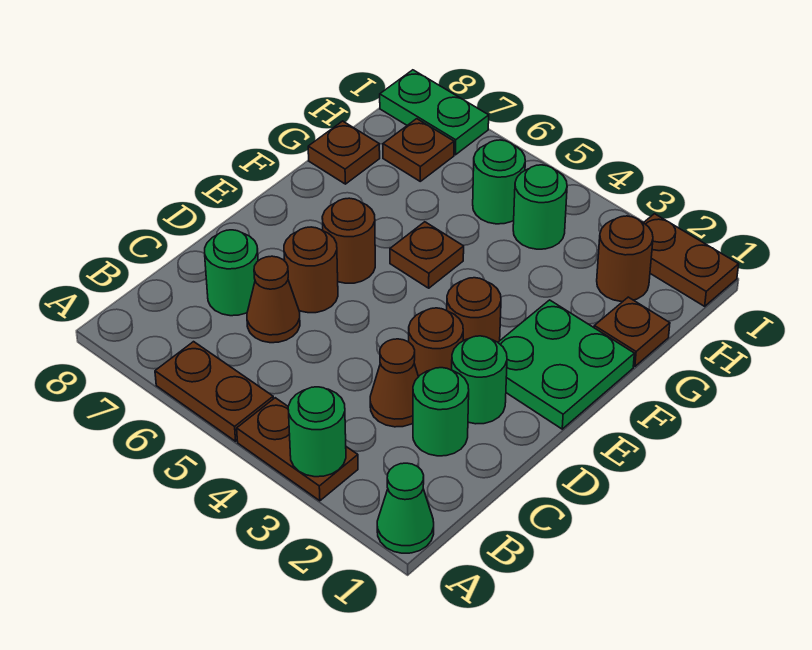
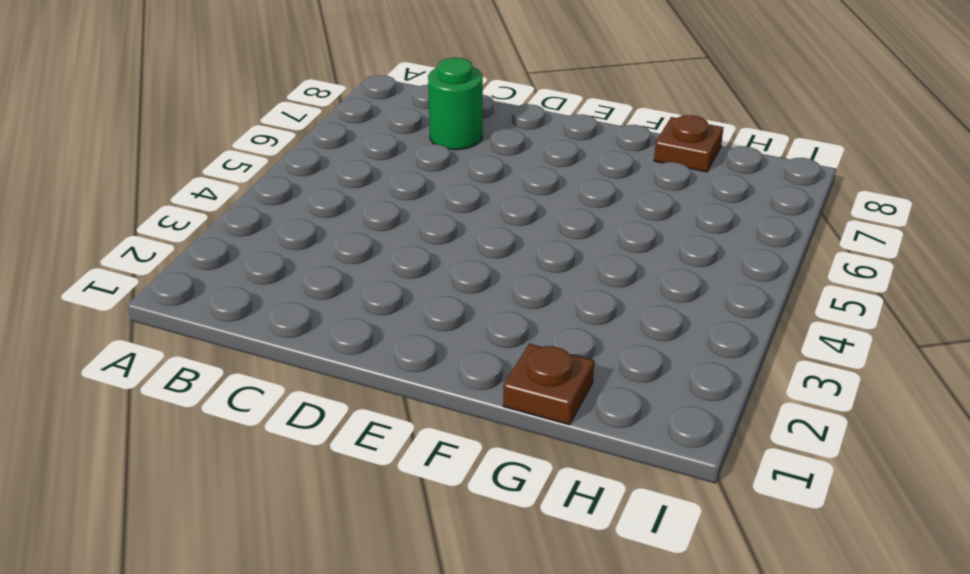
none -> green cone A1 level 1
none -> brown plate A3:A4 level 1
none -> brown plate A5:A6 level 1

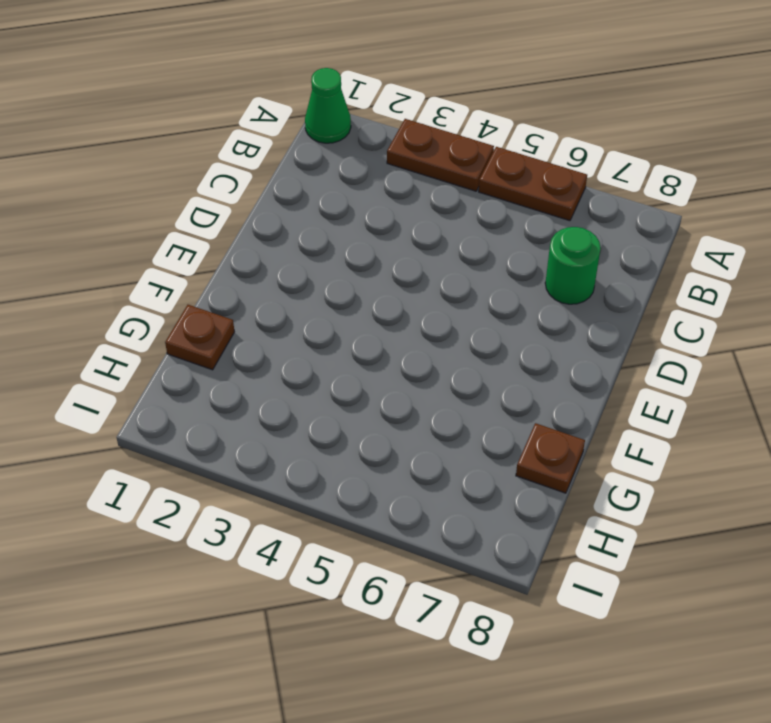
none -> green round brick C2 level 1
none -> brown cone C3 level 1
none -> brown cone C6 level 1

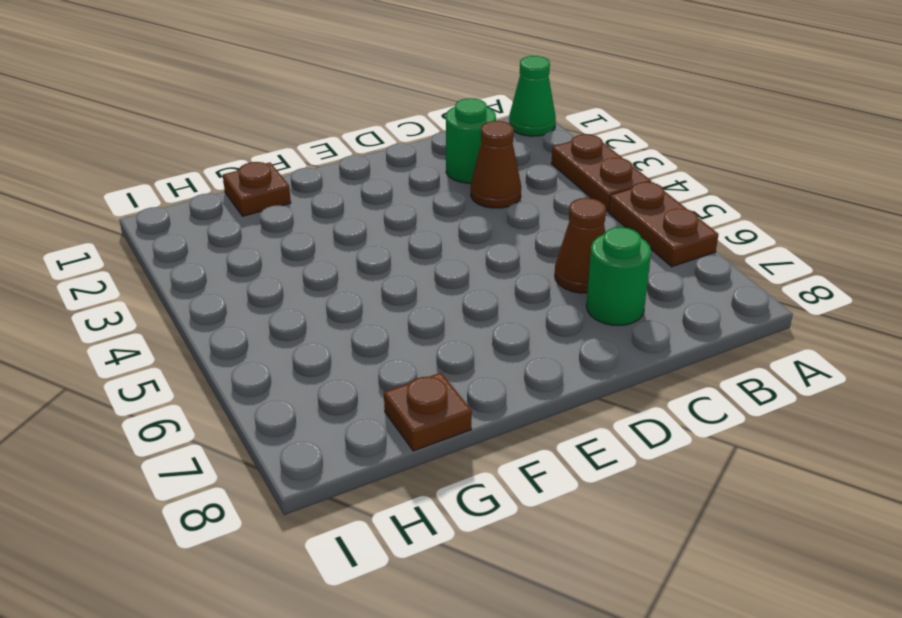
none -> green round brick D2 level 1
none -> brown round brick D3 level 1
none -> brown round brick D6 level 1

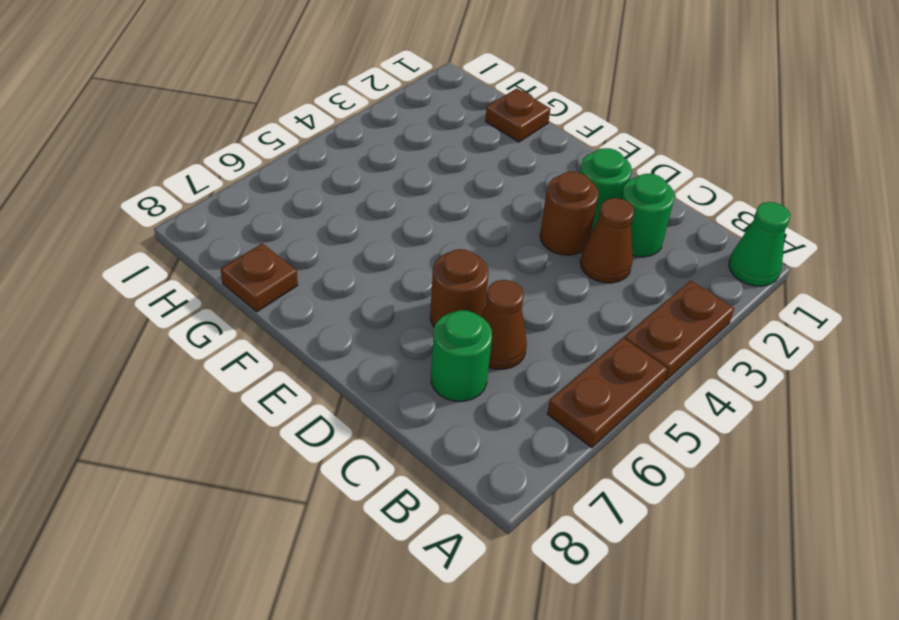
none -> green plate E1:F2 level 1
none -> brown round brick E3 level 1
none -> brown round brick E6 level 1

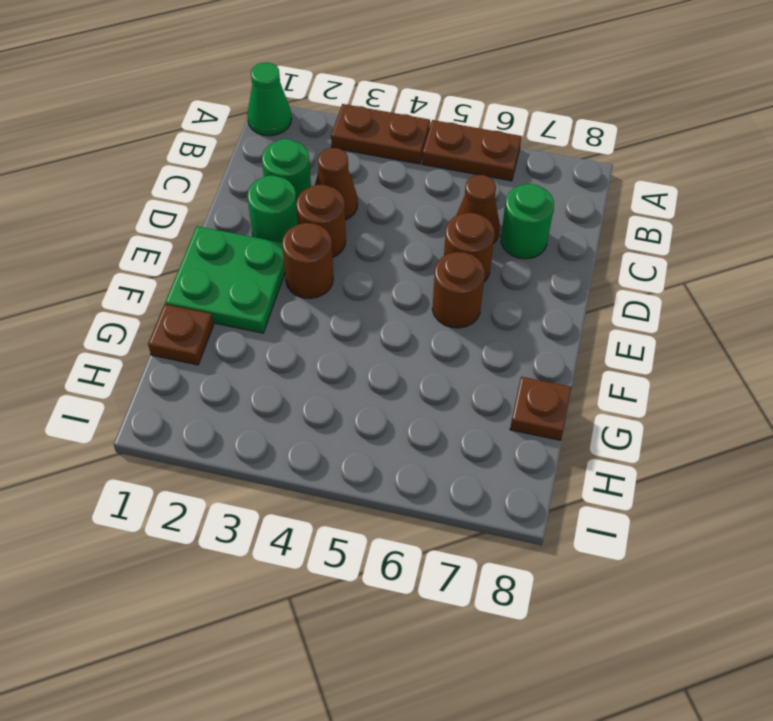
none -> brown plate F5 level 1
none -> brown round brick H2 level 1
none -> green round brick H4 level 1

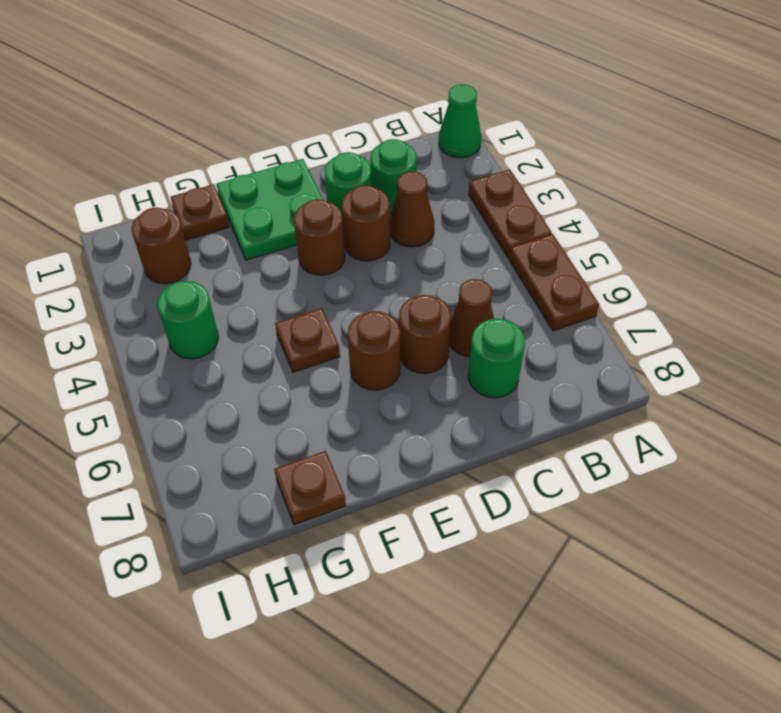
none -> green round brick H5 level 1
none -> brown plate H7 level 1
none -> brown plate I1:I2 level 1

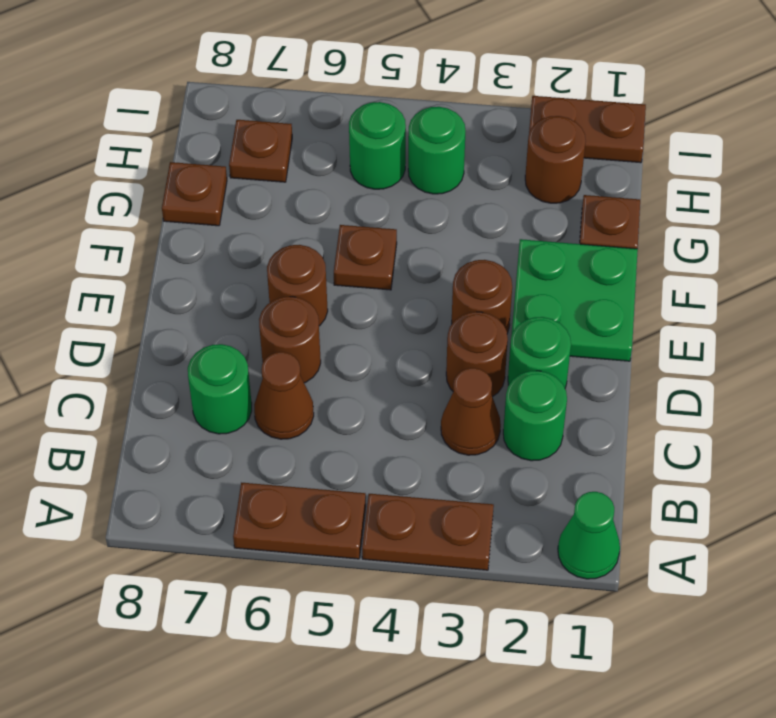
none -> green plate I7:I8 level 1
none -> green round brick A3 level 2

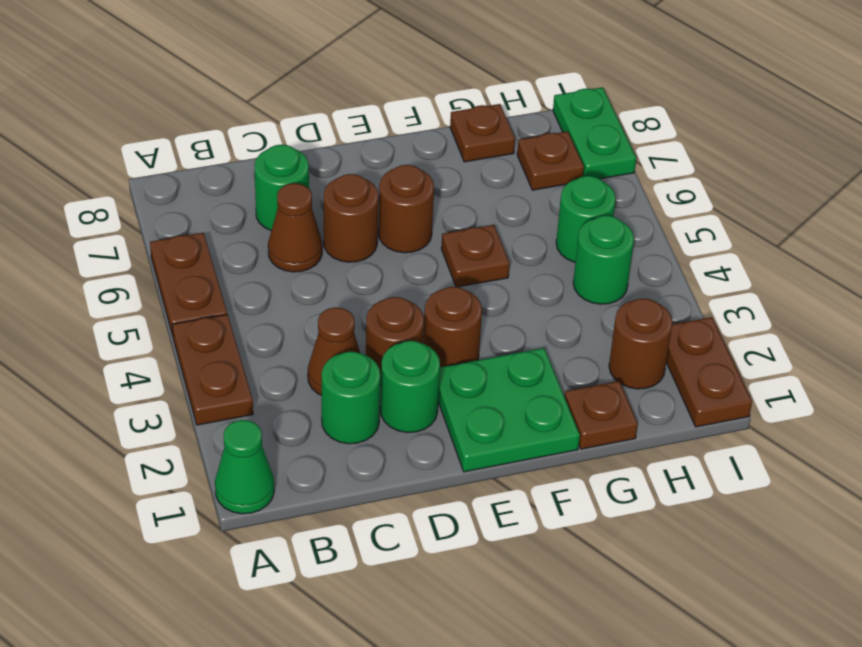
none -> green round brick A3 level 2

